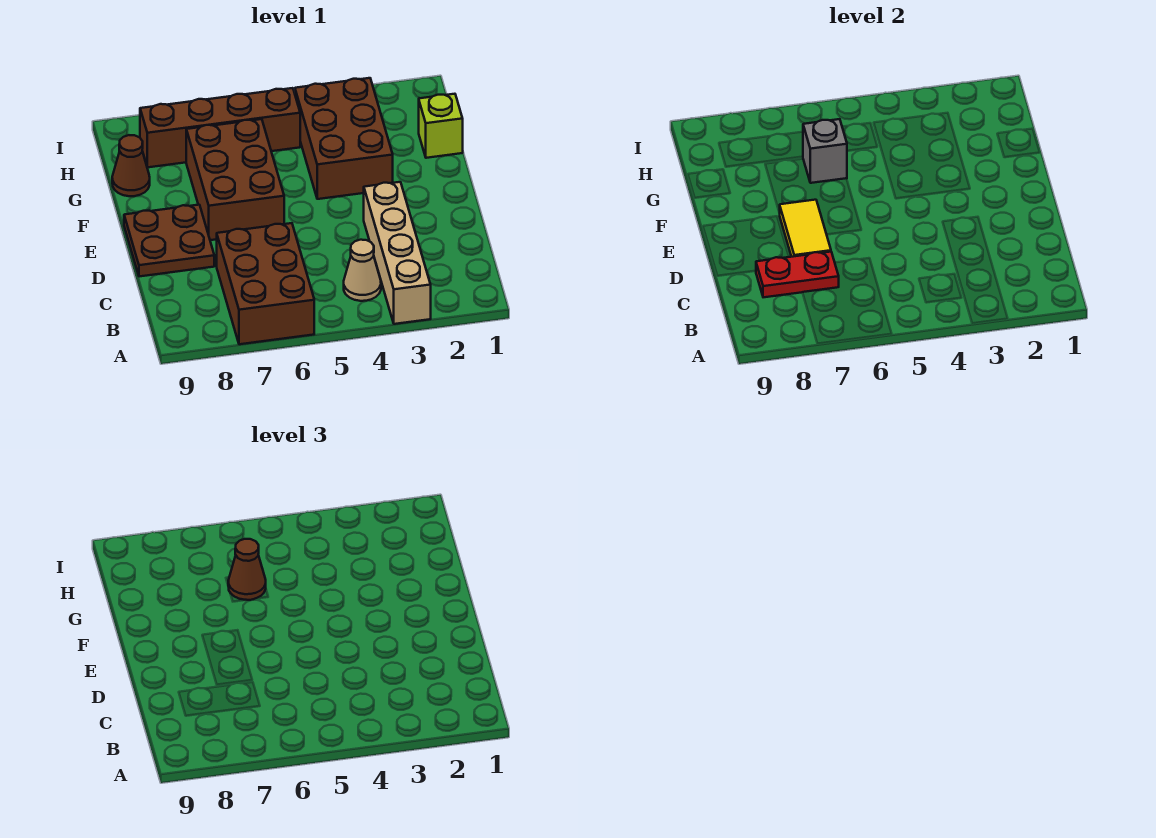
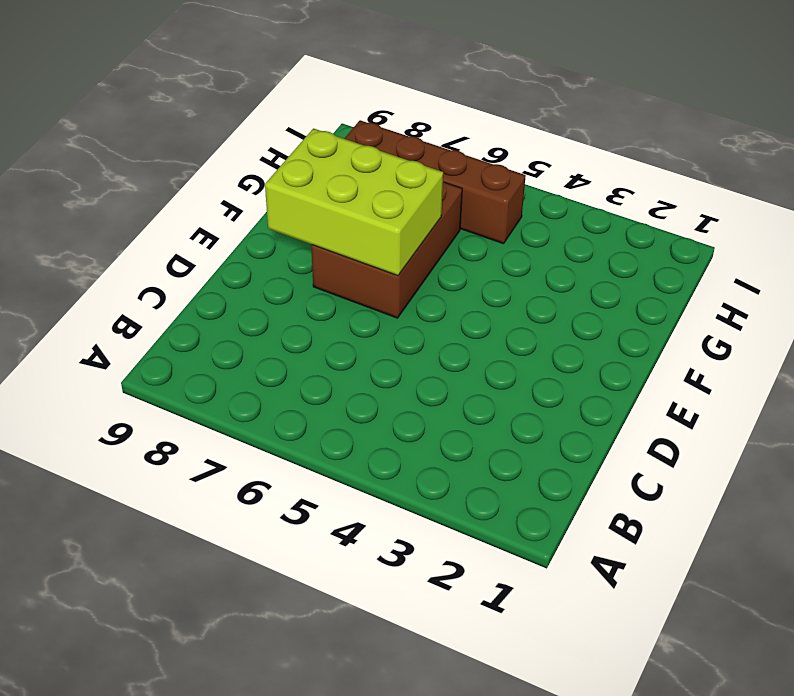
lime brick E6:F8 level 2 -> yellow tile D7:E7 level 2
none -> tan brick A3:D3 level 1
none -> brown brick A6:C7 level 1
none -> tan cone B4 level 1

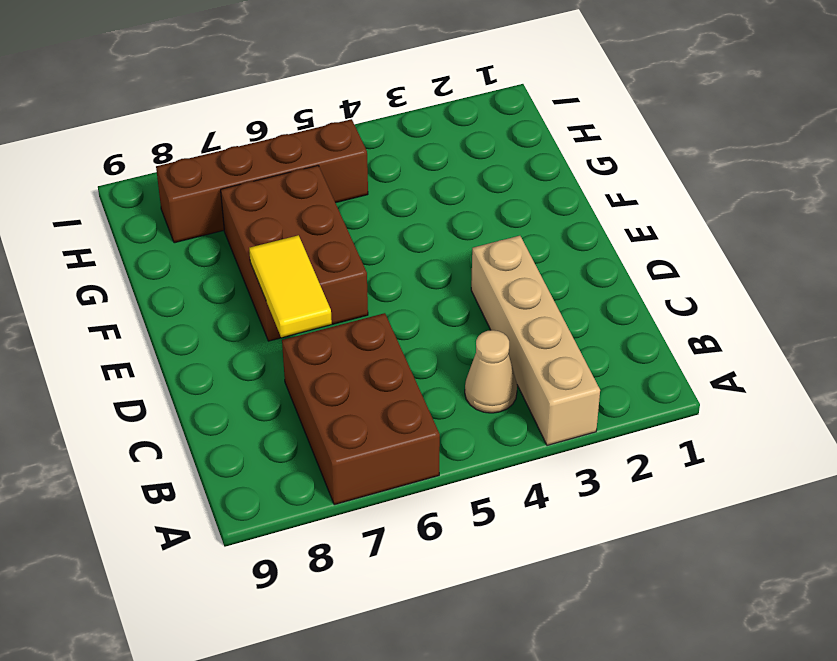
none -> brown plate D8:E9 level 1
none -> brown brick F3:H4 level 1
none -> lime brick G1 level 1

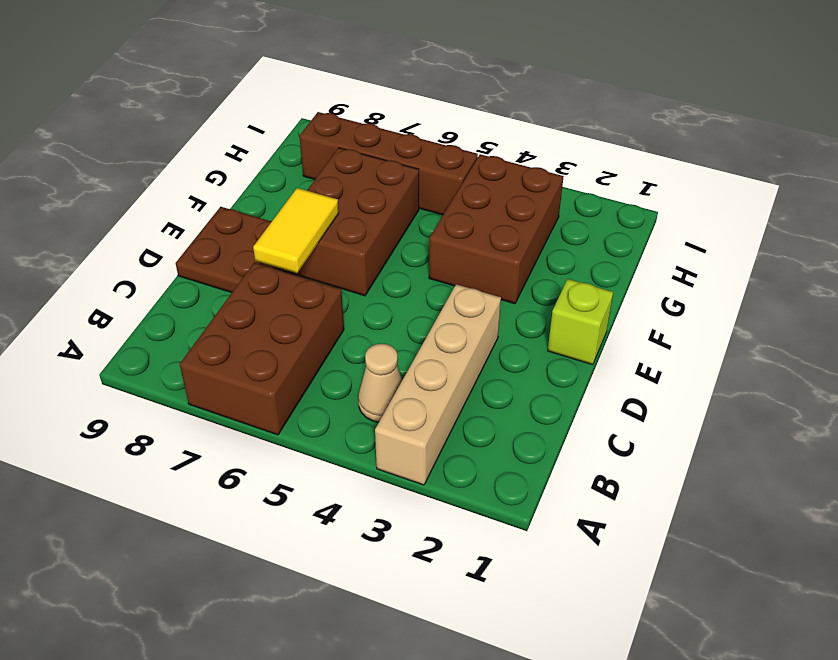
lime brick E1 level 1 -> lime brick G1 level 1
none -> brown cone G9 level 1
none -> red plate C7:C8 level 2
none -> grey brick G6 level 2

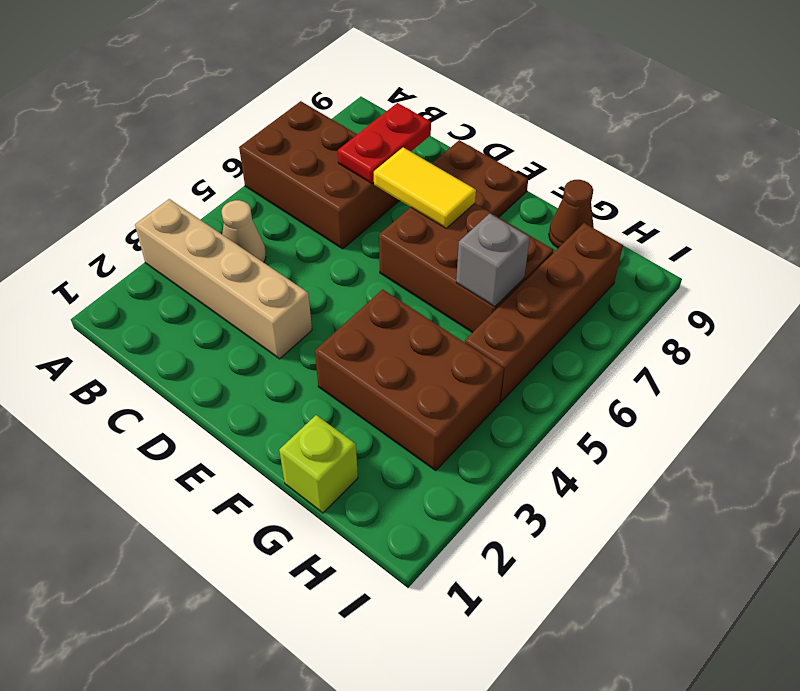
none -> brown cone G6 level 3

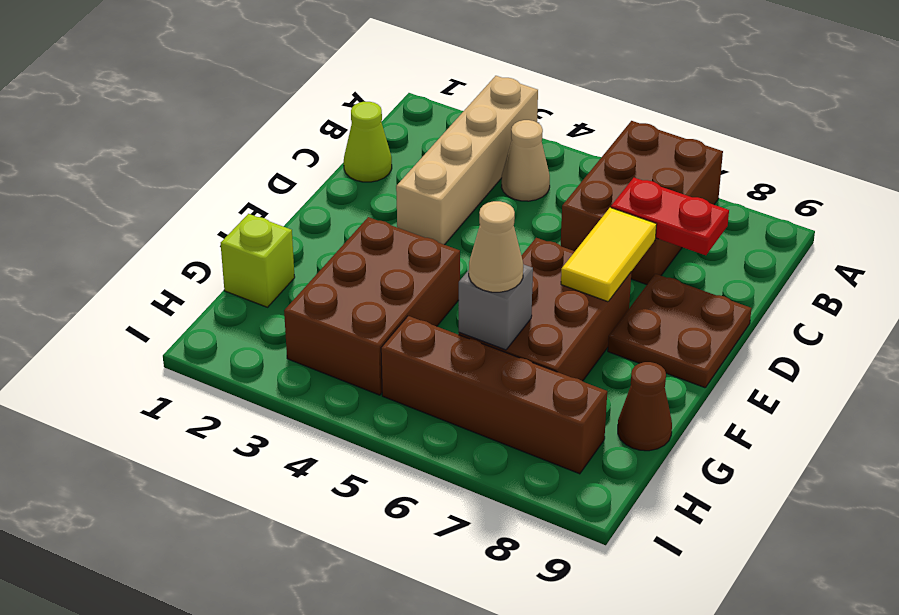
lime cone C1 level 1 -> none
tan cone G6 level 3 -> brown cone G6 level 3

